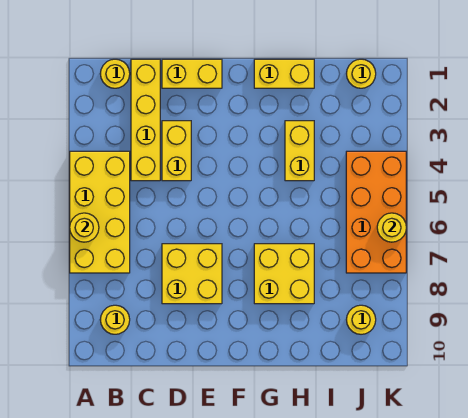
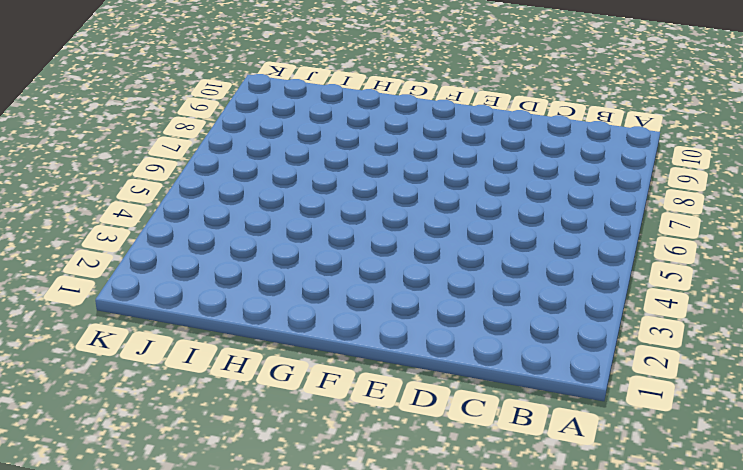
none -> yellow brick A4:B7 level 1
none -> yellow round brick B1 level 1
none -> yellow round brick B9 level 1

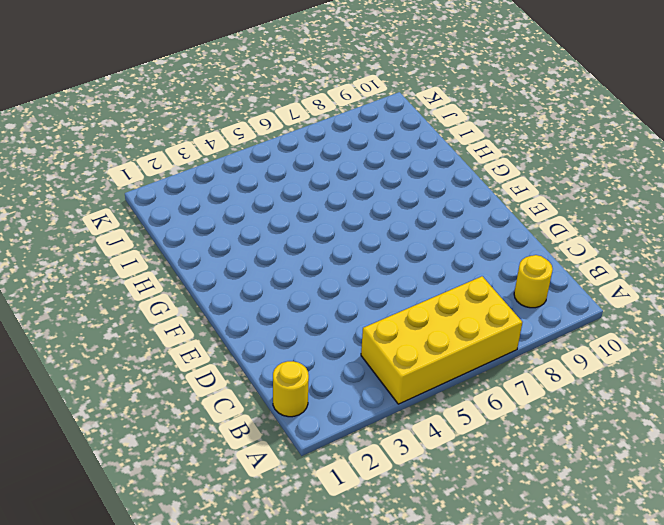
none -> yellow brick C1:C4 level 1
none -> yellow brick D1:E1 level 1
none -> yellow brick D3:D4 level 1

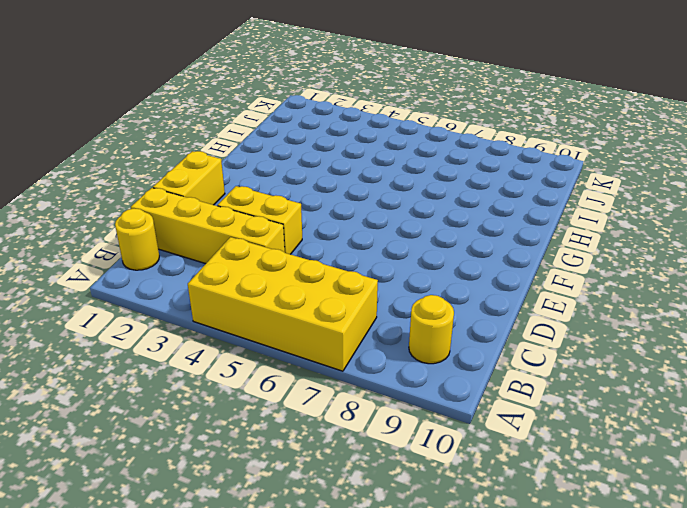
none -> yellow brick D7:E8 level 1
none -> yellow brick G1:H1 level 1
none -> yellow brick G7:H8 level 1

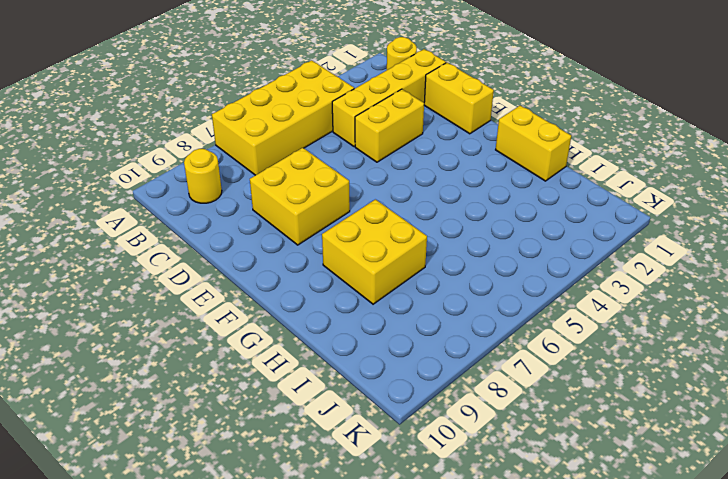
none -> yellow brick H3:H4 level 1
none -> yellow round brick J1 level 1
none -> orange brick J4:K7 level 1

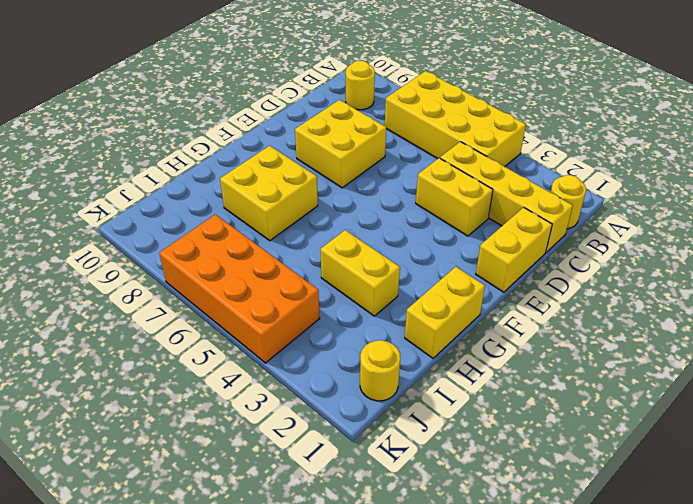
none -> yellow round brick J9 level 1
none -> yellow round brick A6 level 2
none -> yellow round brick K6 level 2

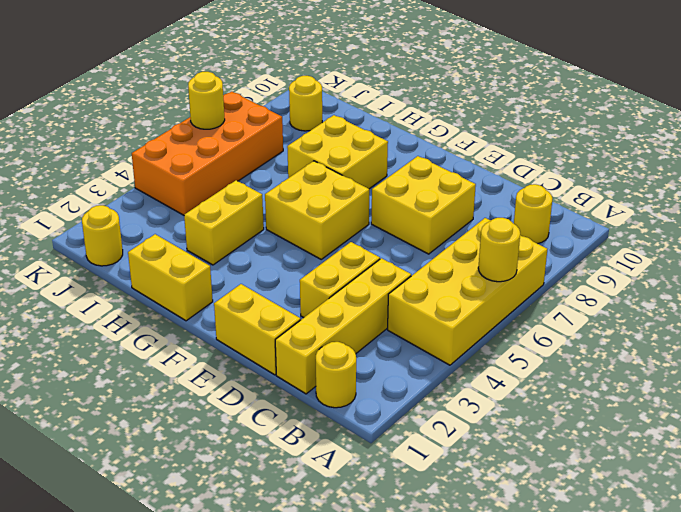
yellow brick F5:G6 level 1 -> none

